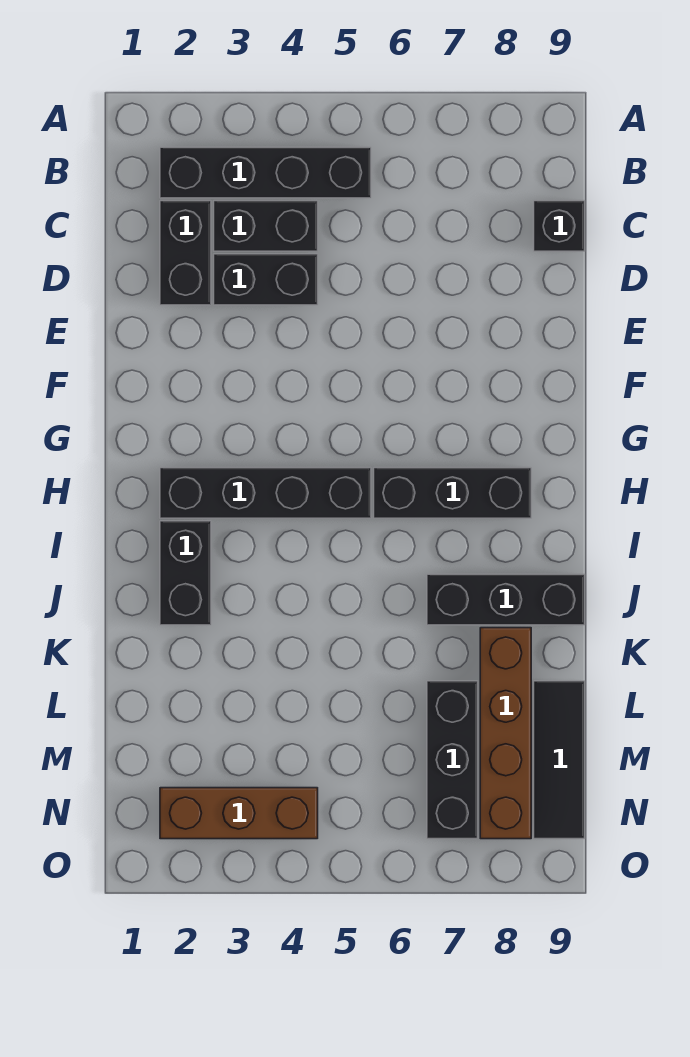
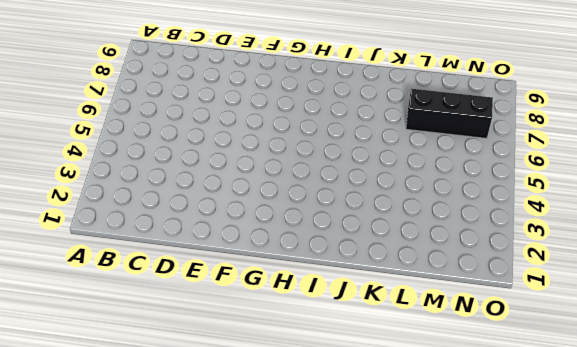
none -> black brick B2:B5 level 1
none -> black brick C2:D2 level 1
none -> black brick C3:C4 level 1

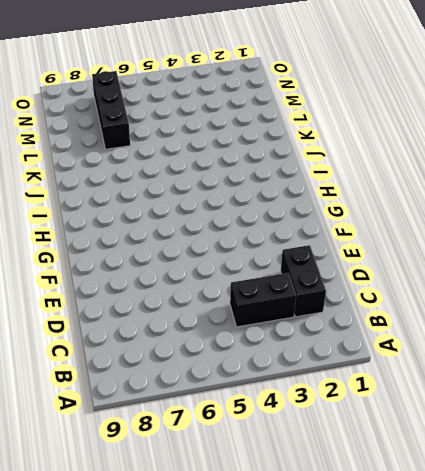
none -> black brick B2:B5 level 1
none -> black brick C9 level 1
none -> black brick D3:D4 level 1

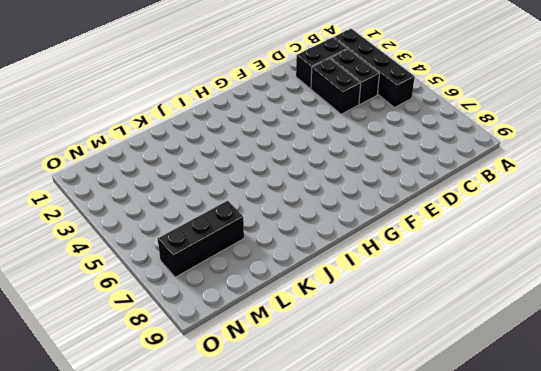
none -> black brick C9 level 1
none -> black brick H2:H5 level 1
none -> black brick H6:H8 level 1

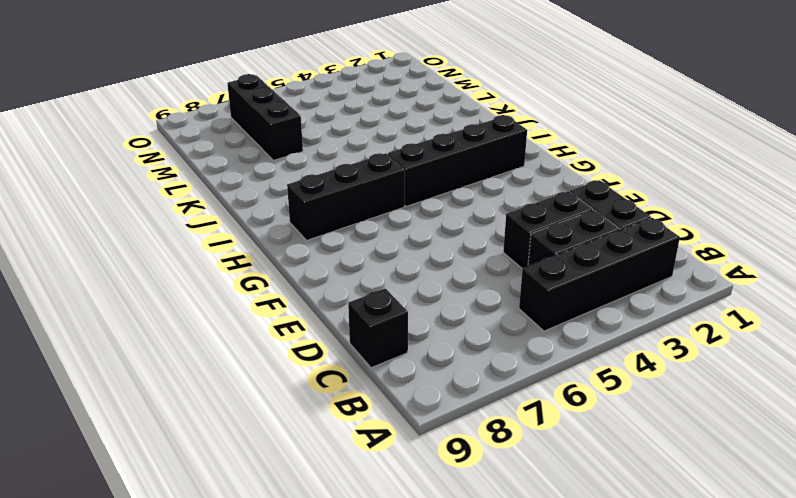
none -> black brick I2:J2 level 1
none -> black brick J7:J9 level 1
none -> brown brick K8:N8 level 1

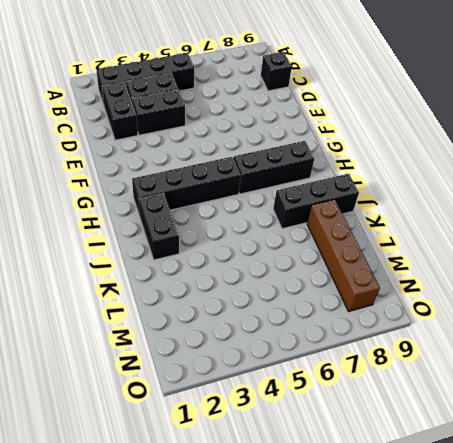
none -> black brick L7:N7 level 1
none -> black tile L9:N9 level 1
none -> brown brick N2:N4 level 1

